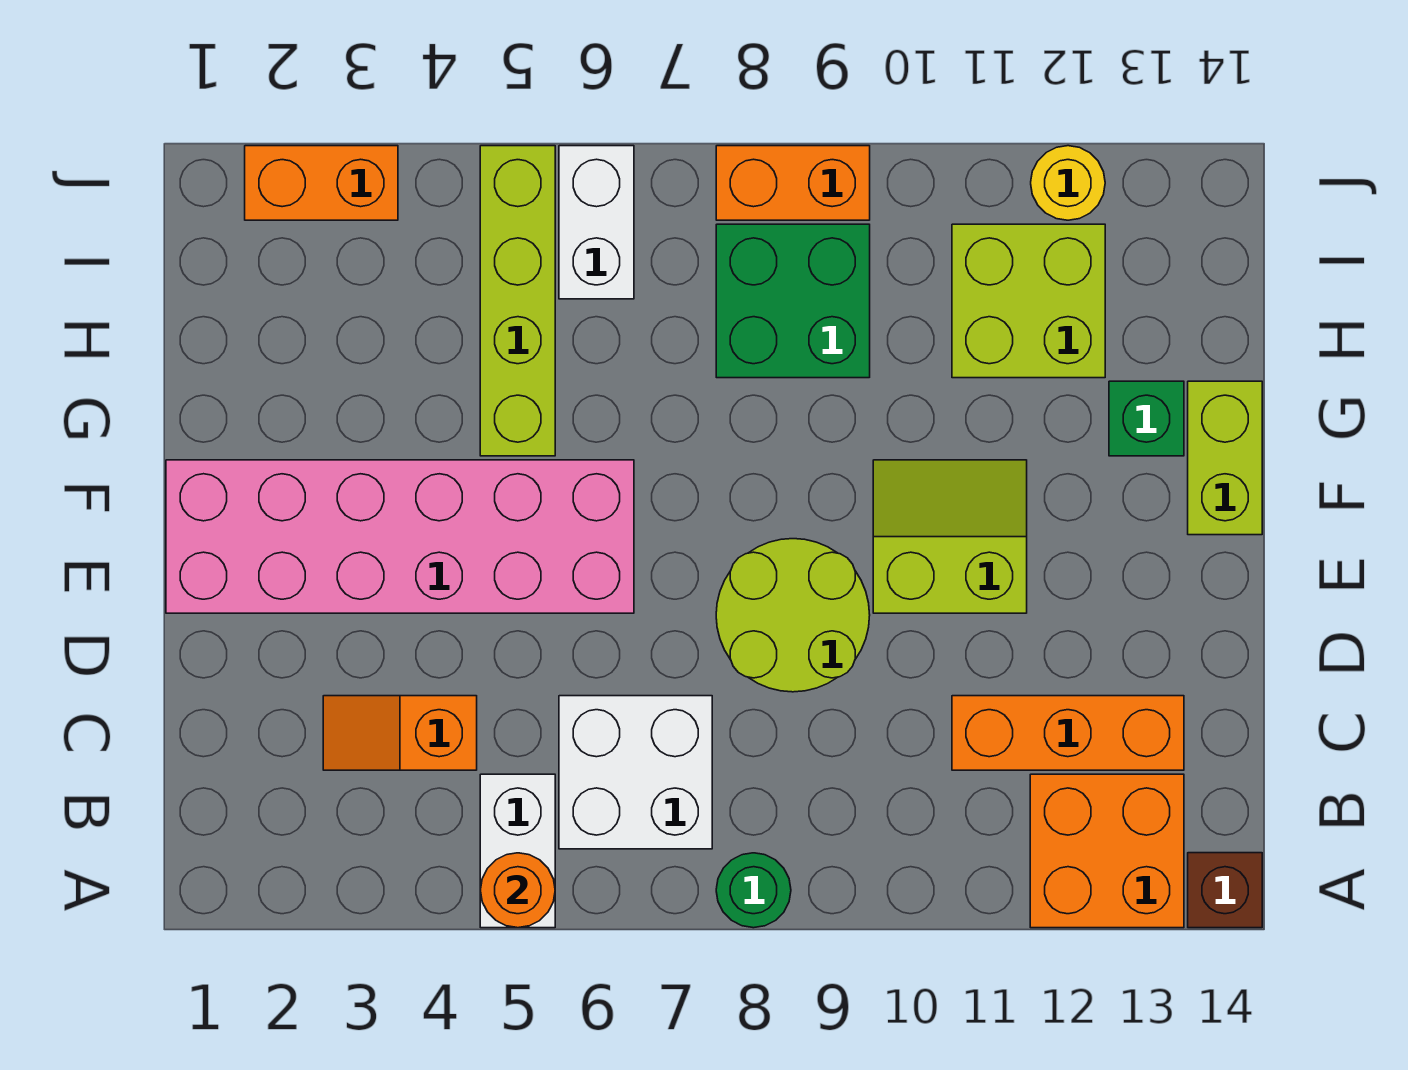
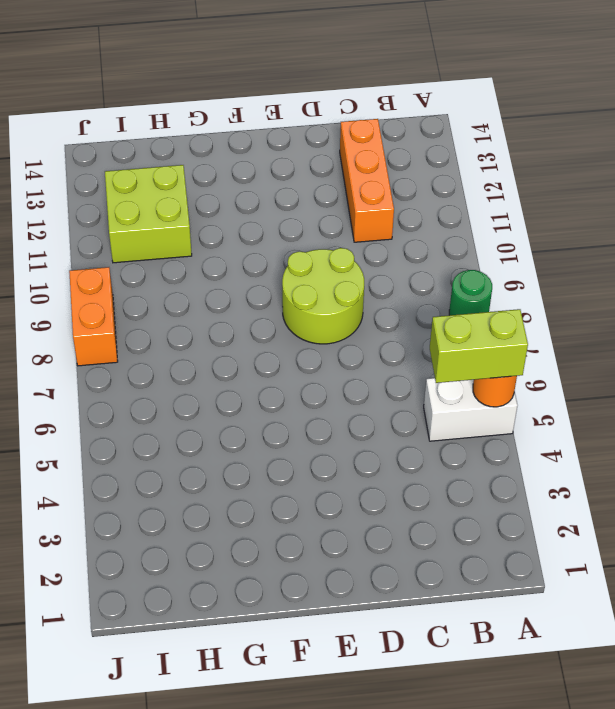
lime brick A5:B5 level 3 -> lime brick F14:G14 level 1
none -> orange brick A12:B13 level 1
none -> brown brick A14 level 1
none -> white brick B6:C7 level 1

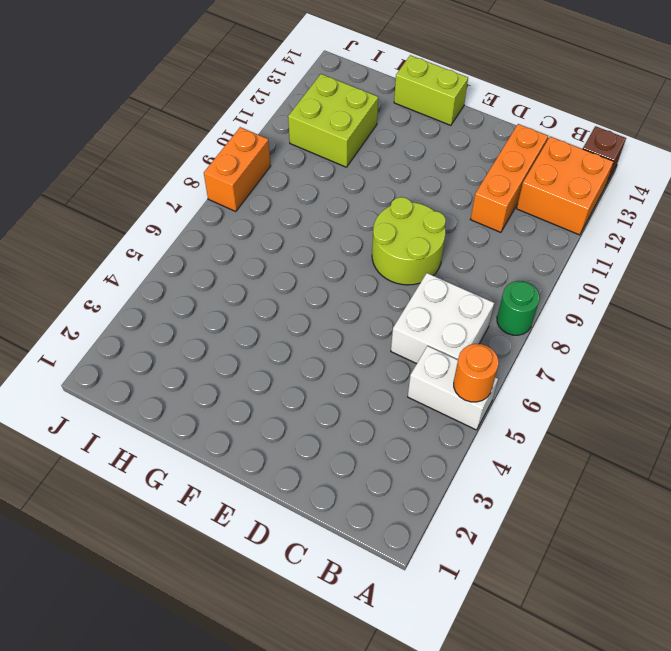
none -> orange slope C3:C4 level 1 top 4
none -> pink brick E1:F6 level 1
none -> lime slope E10:F11 level 1 top E

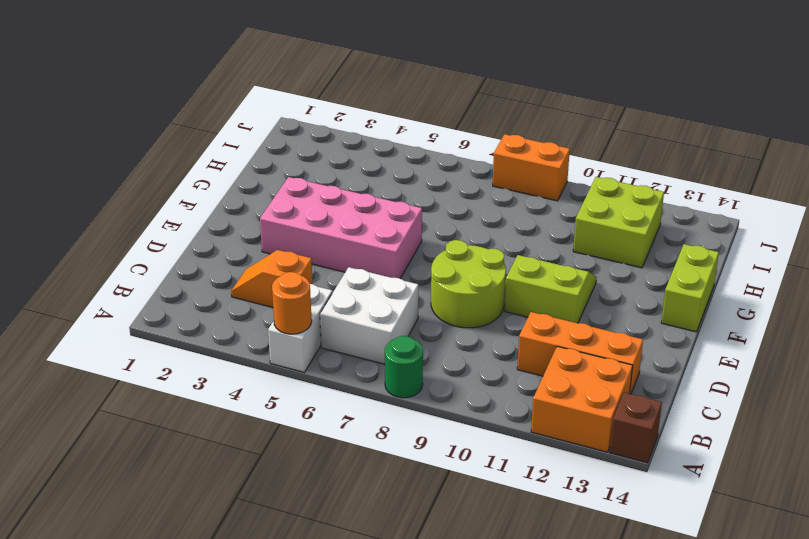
pink brick E3:F6 level 1 -> pink brick E1:F6 level 1
none -> lime brick G5:J5 level 1
none -> green brick G13 level 1
none -> green brick H8:I9 level 1

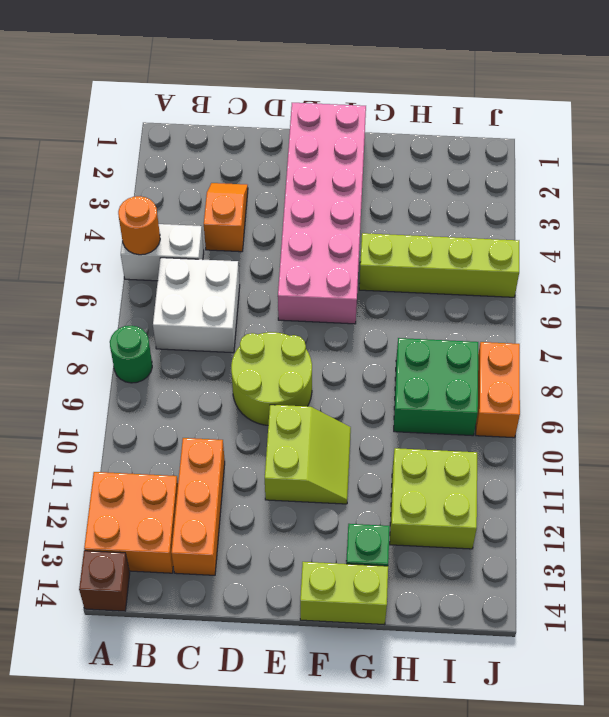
none -> white brick I6:J6 level 1
none -> orange brick J2:J3 level 1
none -> yellow round brick J12 level 1

